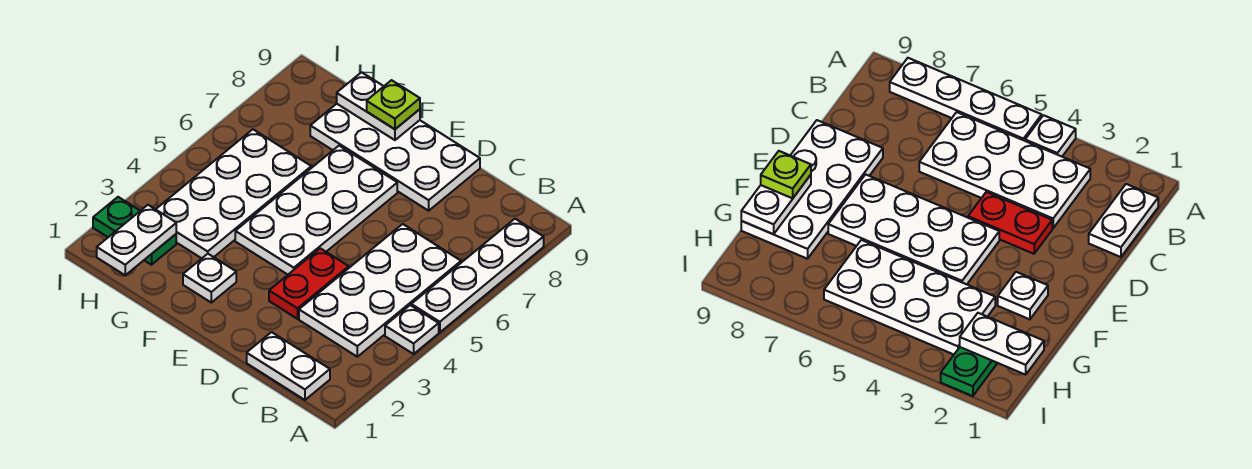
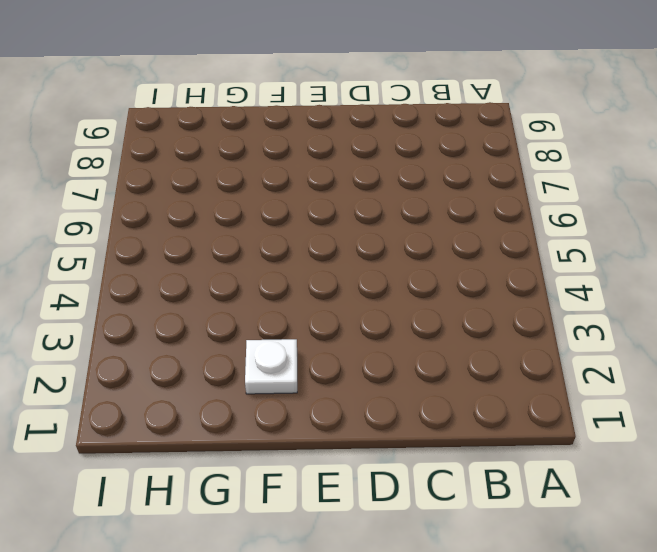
none -> white plate A4 level 1
none -> white plate A5:A8 level 1
none -> white plate B1:C1 level 1

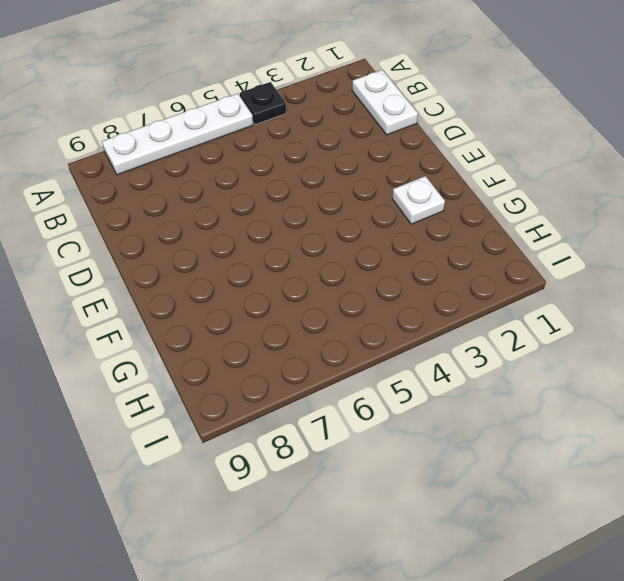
black plate A4 level 1 -> white plate A4 level 1
none -> white plate B3:C6 level 1
none -> red plate D3:D4 level 1
none -> white plate D8:G9 level 1

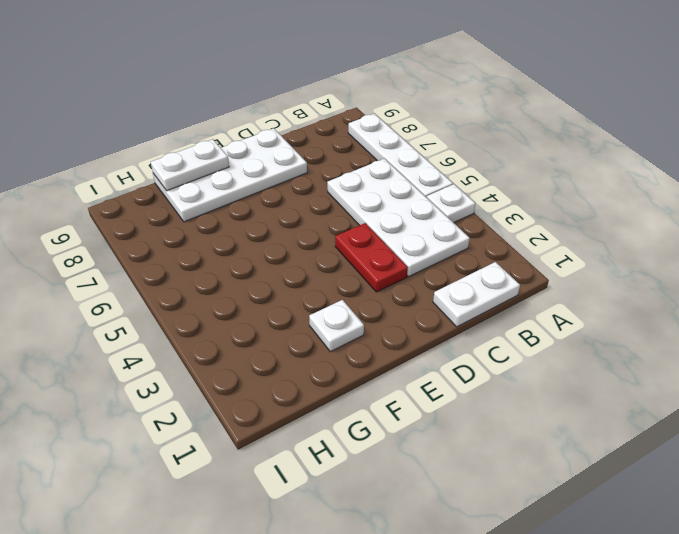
none -> white plate E4:F7 level 1
none -> white plate G3:H6 level 1
none -> green plate H2:I2 level 1

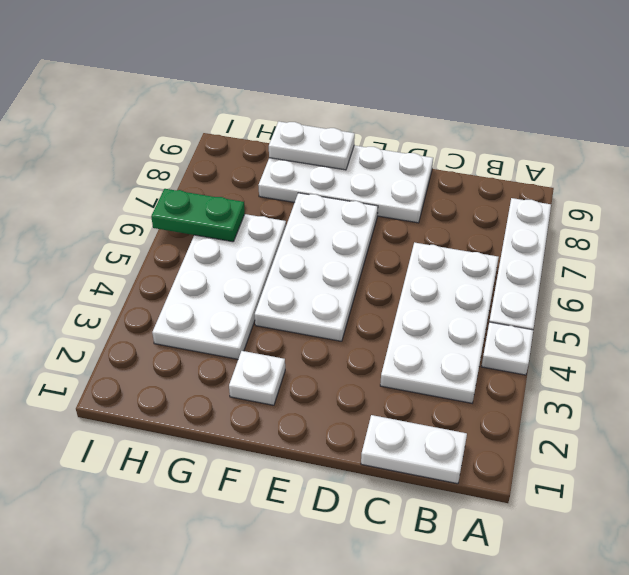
green plate H6:I6 level 2 -> green plate H2:I2 level 1
none -> red plate D3:D4 level 1
none -> white plate H1:H2 level 2
none -> lime plate F9 level 3

